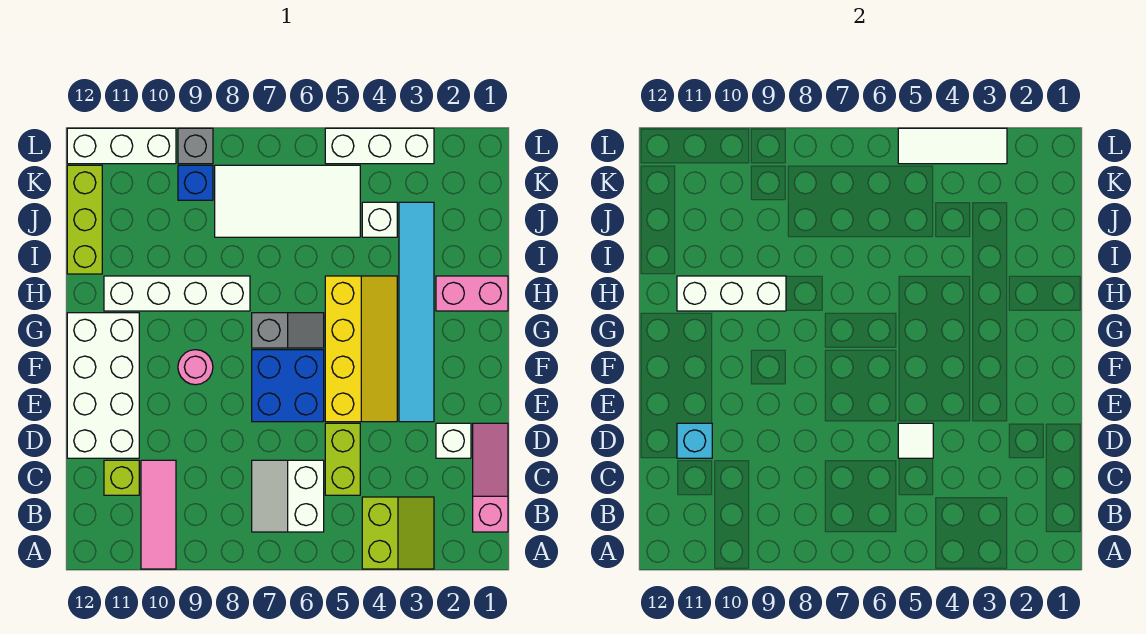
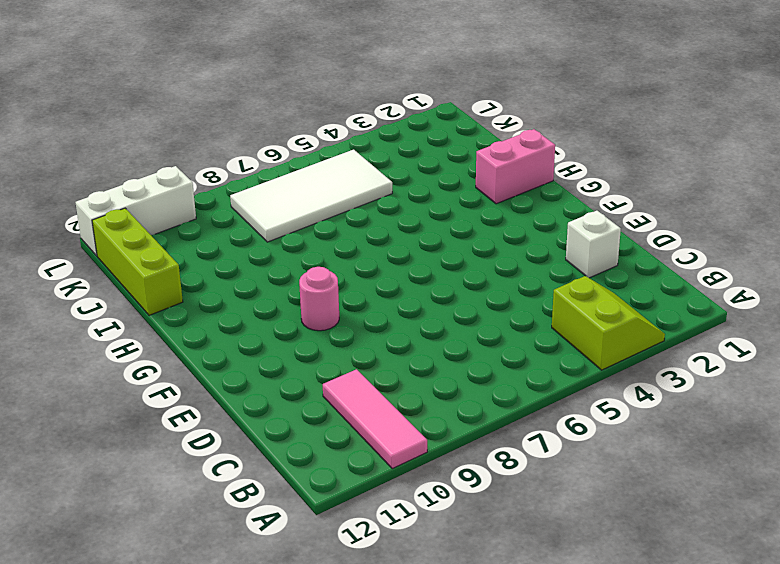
none -> pink slope B1:D1 level 1 top B
none -> white slope B6:C7 level 1 top 6
none -> lime brick C5:D5 level 1

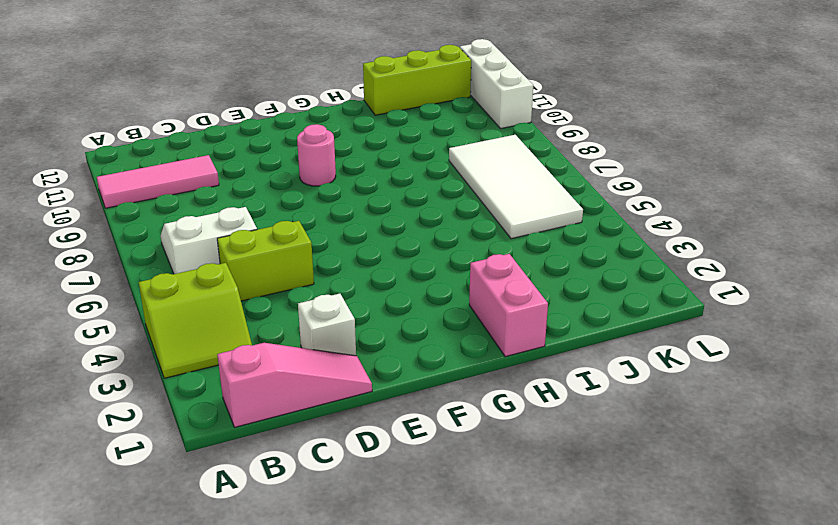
none -> lime brick C11 level 1
none -> white brick D11:G12 level 1
none -> cyan tile E3:J3 level 1

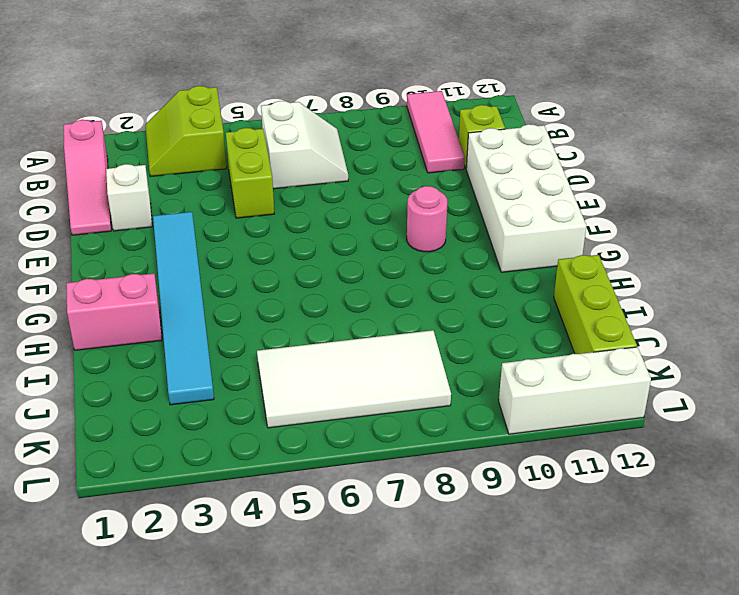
none -> yellow slope E4:H5 level 1 top 5
none -> blue brick E6:F7 level 1
none -> grey slope G6:G7 level 1 top 7

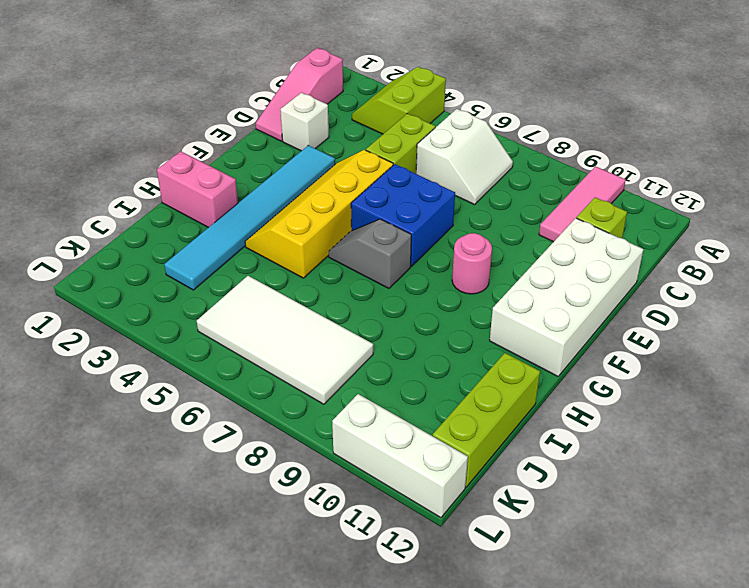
none -> white brick H8:H11 level 1
none -> white brick J4 level 1
none -> blue brick K9 level 1

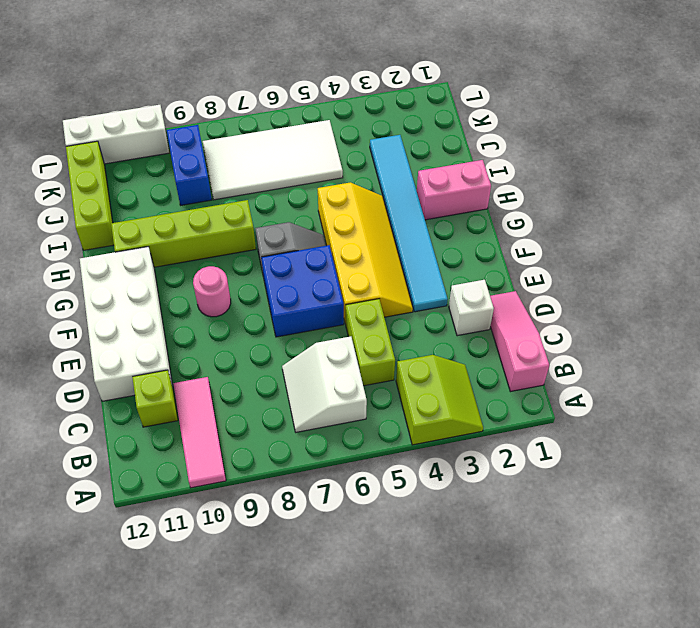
lime brick H8:H11 level 1 -> white brick H8:H11 level 1
blue brick J9:K9 level 1 -> blue brick K9 level 1
none -> white brick J4 level 1
none -> white brick L3:L5 level 1
none -> grey brick L9 level 1

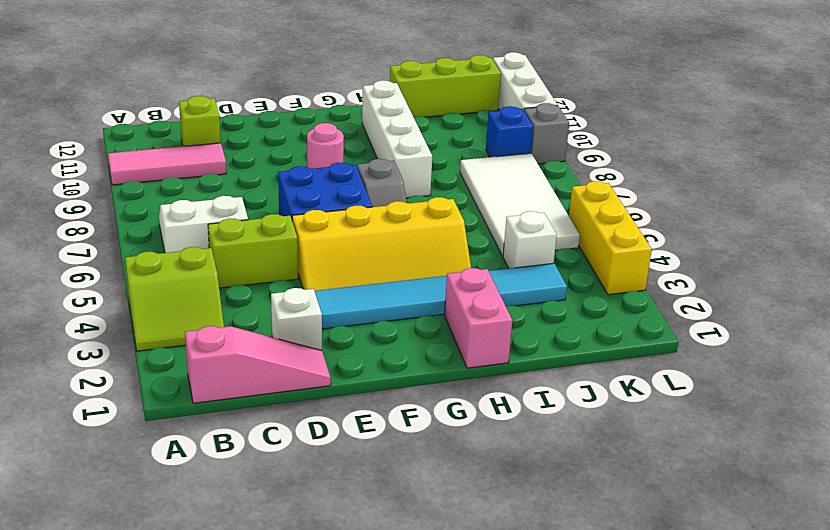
yellow brick L3:L5 level 1 -> white brick L3:L5 level 1
none -> white brick D11:G12 level 1
none -> white tile D5 level 2
none -> cyan brick D11 level 2

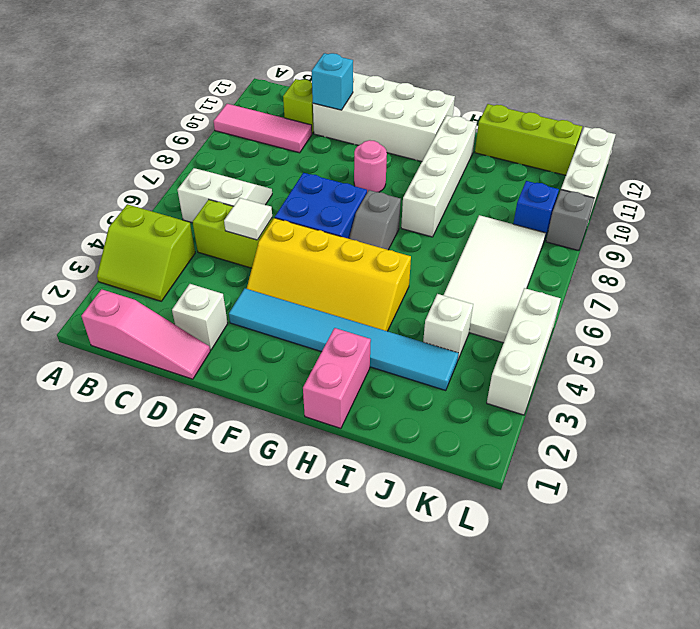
none -> white brick H9:H11 level 2
none -> white tile L3:L5 level 2

